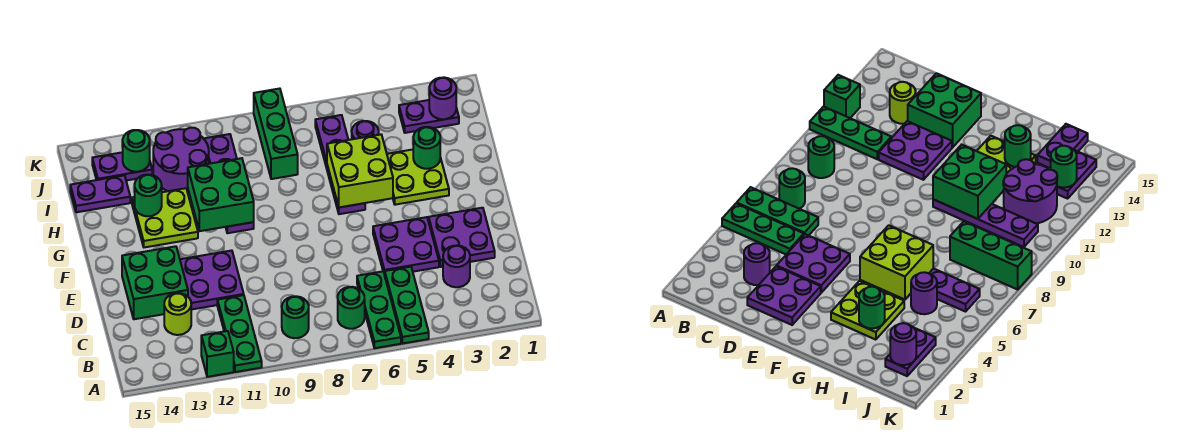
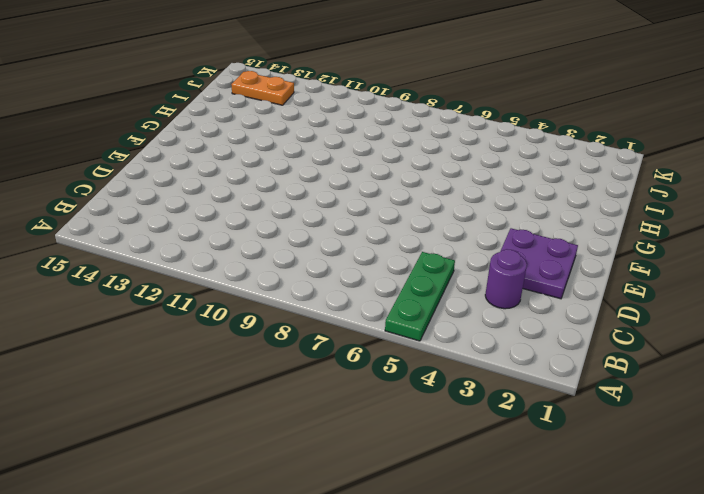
orange plate J13:J14 level 1 -> purple plate J13:J14 level 1
none -> green plate A6:C6 level 1
none -> green plate A11:C11 level 1
none -> green brick A12 level 1

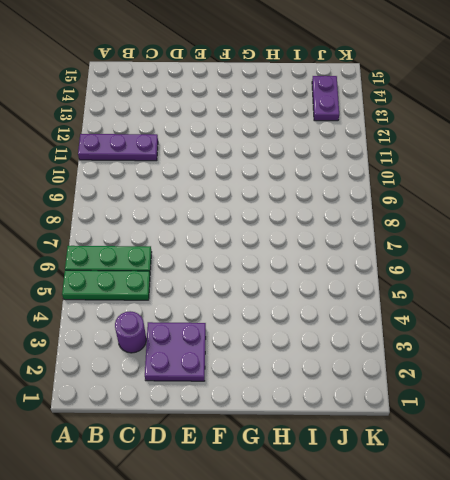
purple plate A11:C11 level 1 -> green plate A11:C11 level 1
none -> green brick A12 level 1
none -> green round brick B7 level 1
none -> green round brick B9 level 1

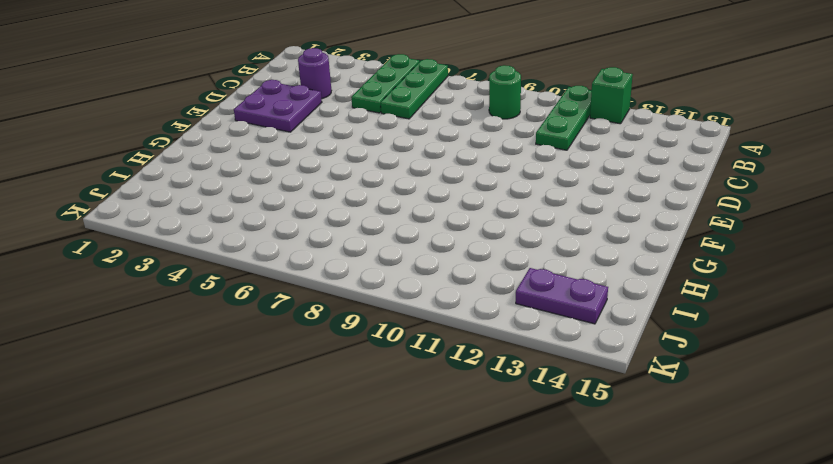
none -> green round brick B7 level 1
none -> lime round brick C13 level 1
none -> purple plate D4:E5 level 1

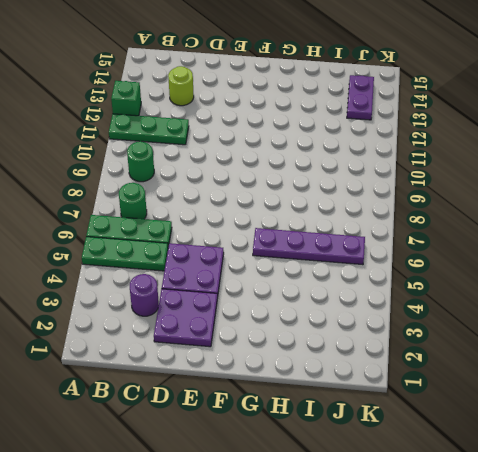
none -> purple plate D11:E12 level 1
none -> green brick D13:E14 level 1
none -> lime plate G3:H4 level 1

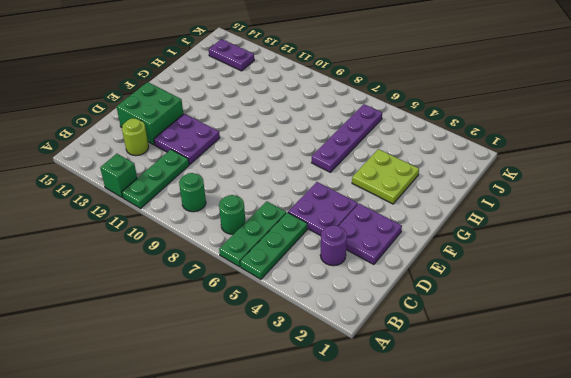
none -> purple plate G10:J10 level 1
none -> lime plate G12:H13 level 1
none -> purple round brick I5 level 1

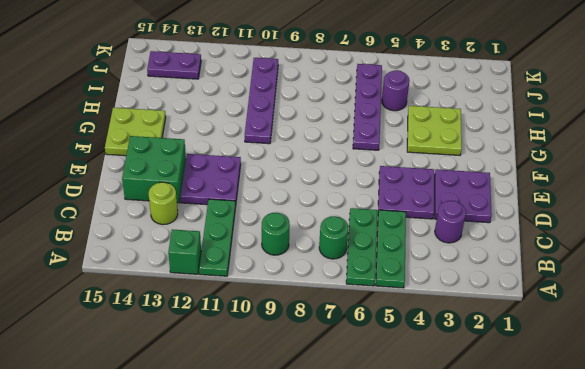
lime plate F14:G15 level 1 -> lime plate G12:H13 level 1
none -> green brick I8:K8 level 1
none -> purple round brick I11:J12 level 1
none -> purple plate I14:I15 level 1

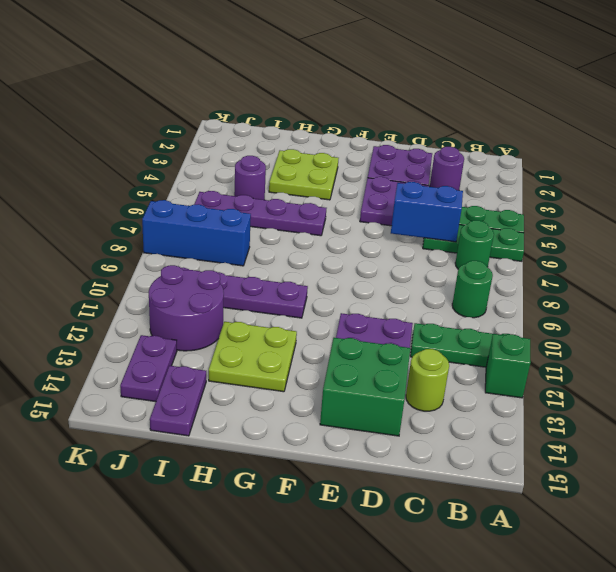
blue brick C6:D6 level 2 -> none
blue brick I8:K8 level 1 -> green brick I8:K8 level 1
none -> purple plate J2:J3 level 1
none -> lime brick G5:H6 level 2
none -> green brick G10:H11 level 2

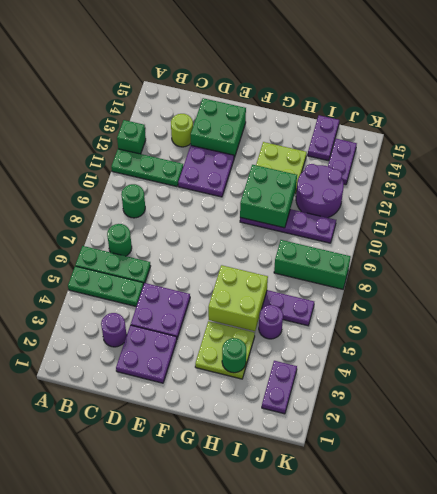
none -> green round brick H13 level 2
none -> purple round brick J2 level 2
none -> green round brick J13 level 2

